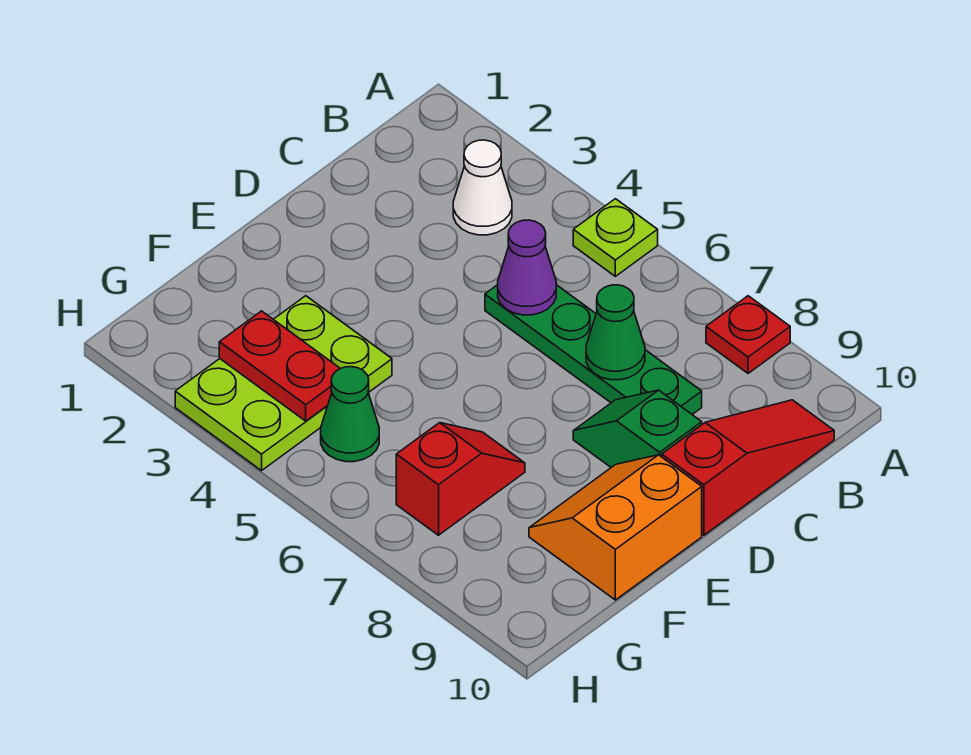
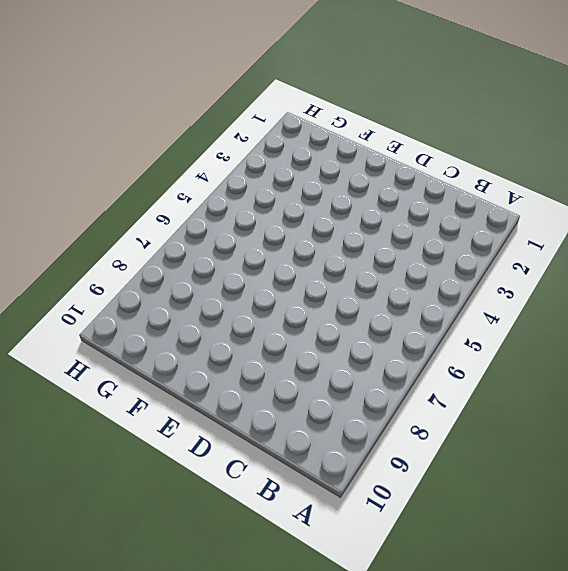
none -> lime plate A5 level 1
none -> red plate A8 level 1
none -> white cone B3 level 1

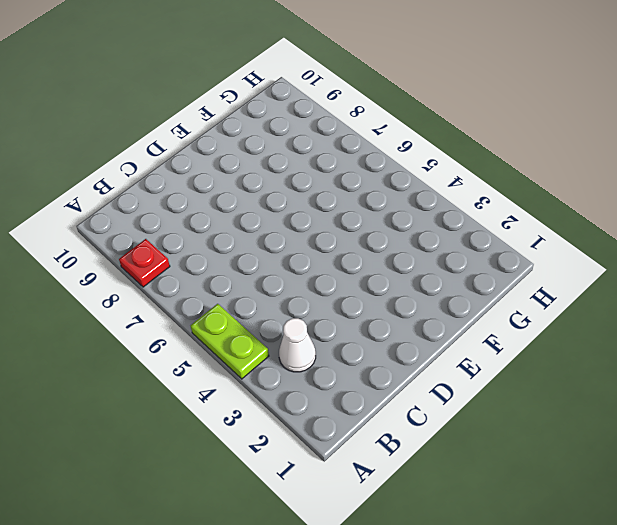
lime plate A4:A5 level 1 -> lime plate A5 level 1
none -> red slope B10:D10 level 1 top D
none -> green plate C5:C8 level 1
none -> green slope D8:D9 level 1 top 9

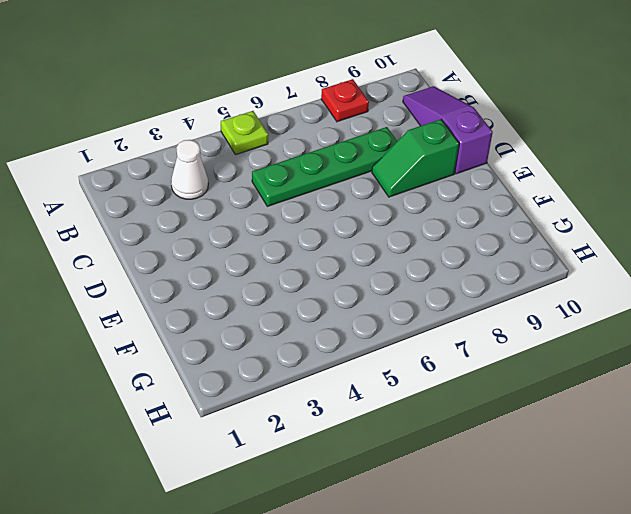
purple slope B10:D10 level 1 top D -> red slope B10:D10 level 1 top D
none -> orange slope E9:F10 level 1 top 10
none -> lime plate F3:H4 level 1
none -> red slope F7:G7 level 1 top G

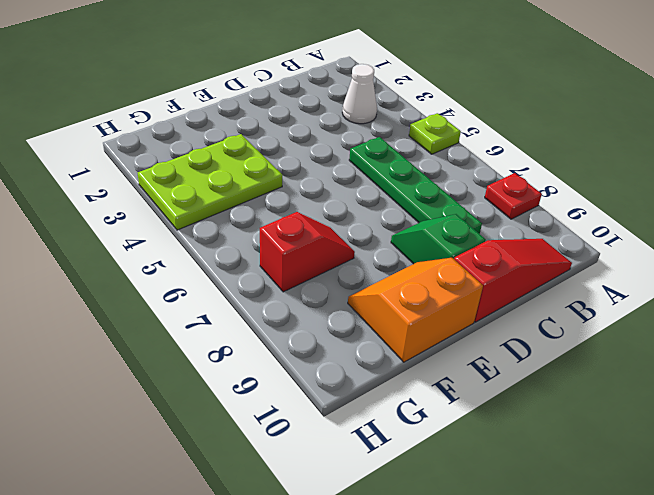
none -> green cone G5 level 1
none -> purple cone C5 level 2
none -> green cone C7 level 2

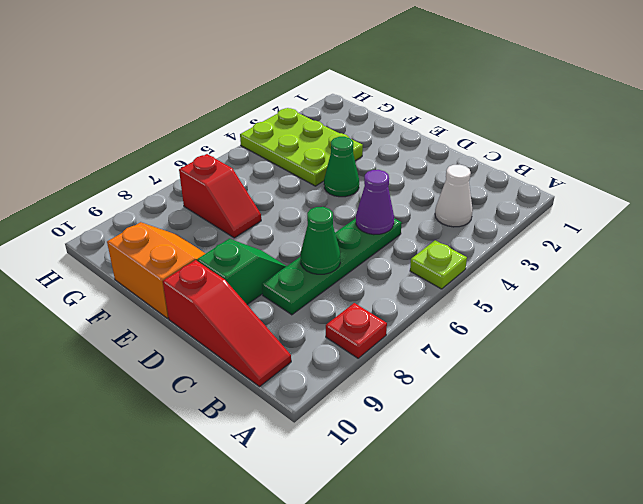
green cone E4 level 1 -> green cone G5 level 1
none -> red plate G3:G4 level 2

